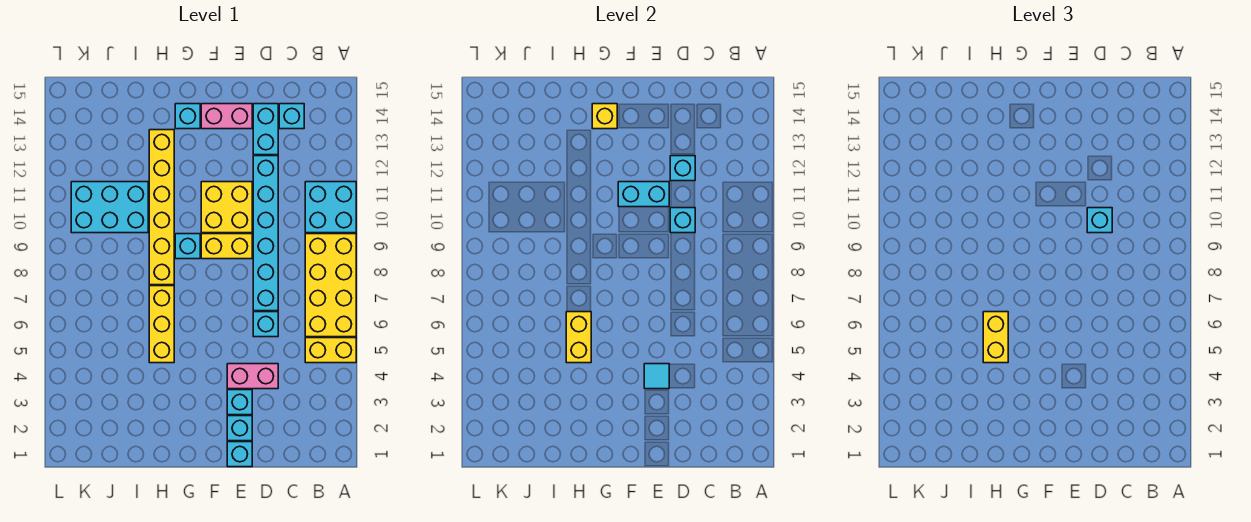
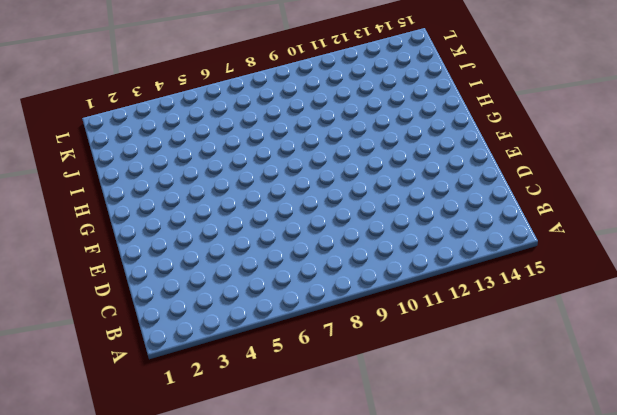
none -> yellow brick A5:B5 level 1
none -> yellow brick A6:B9 level 1
none -> cyan brick A10:B11 level 1

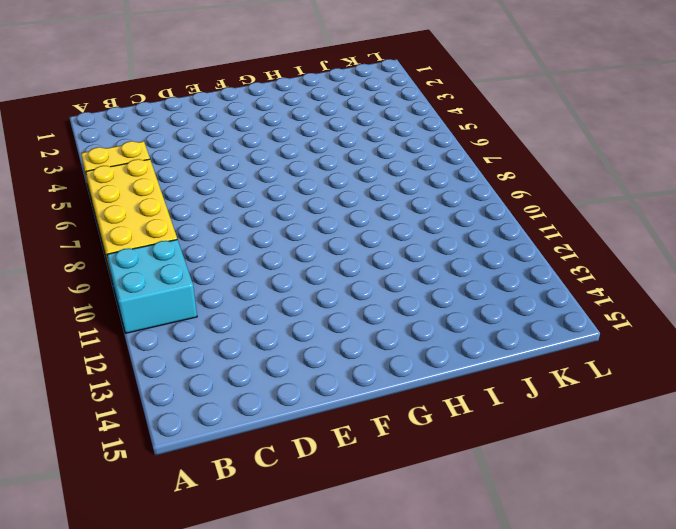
none -> cyan brick C14 level 1
none -> pink brick D4:E4 level 1
none -> cyan brick D6 level 1

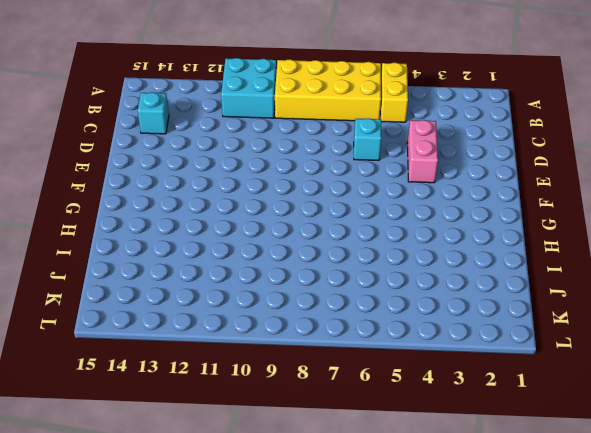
none -> cyan brick D7:D12 level 1
none -> cyan brick D13:D14 level 1
none -> cyan brick E1 level 1

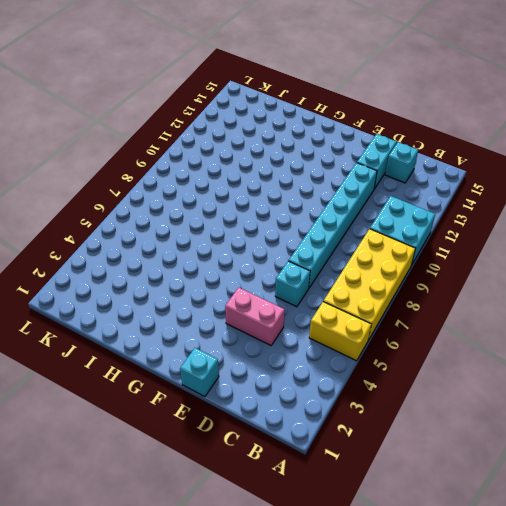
none -> cyan brick E2 level 1
none -> cyan brick E3 level 1
none -> yellow brick E9:F9 level 1

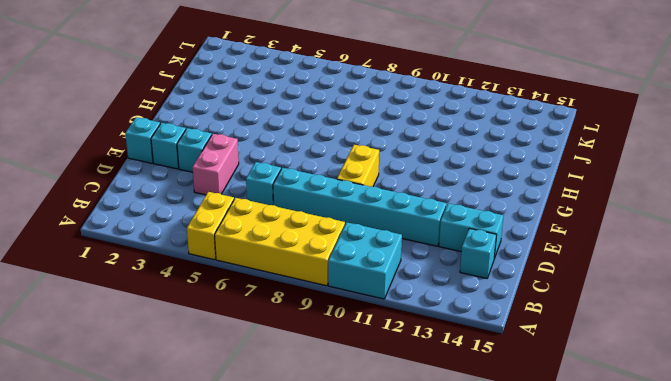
none -> yellow brick E10:F11 level 1
none -> pink brick E14:F14 level 1
none -> cyan brick G9 level 1

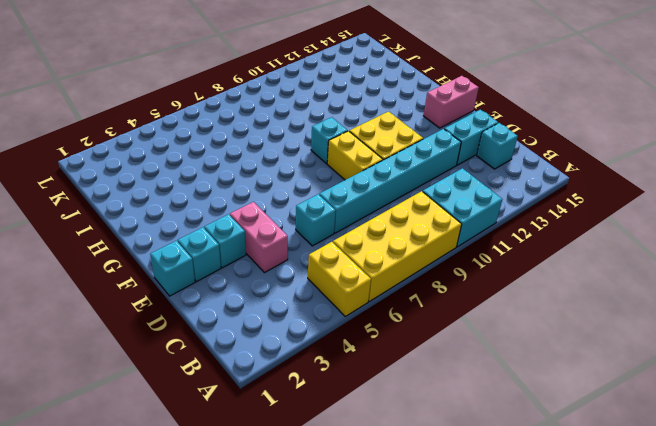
pink brick F14:F15 level 1 -> pink brick E14:F14 level 1
none -> cyan brick G14 level 1
none -> yellow brick H5:H7 level 1
none -> yellow brick H8:H13 level 1

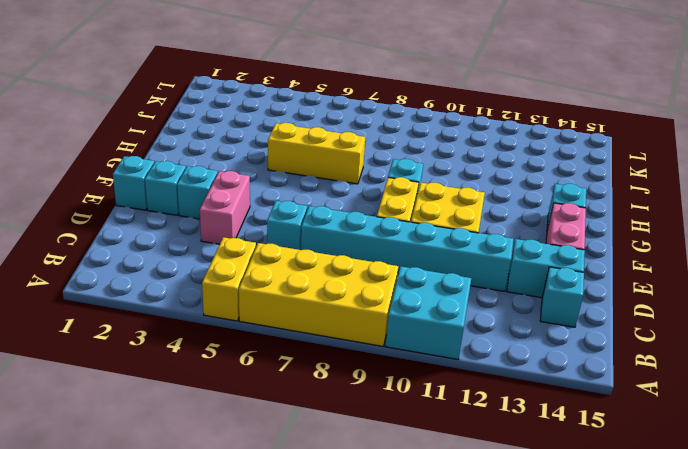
none -> yellow brick H8:H13 level 1
none -> cyan brick I10:K11 level 1
none -> cyan brick D10 level 2

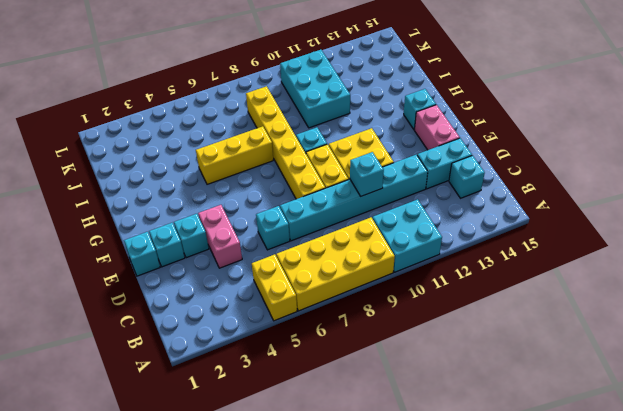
yellow brick E8:J8 level 1 -> yellow brick H8:H13 level 1
none -> cyan brick D12 level 2
none -> cyan tile E4 level 2
none -> cyan brick E11:F11 level 2

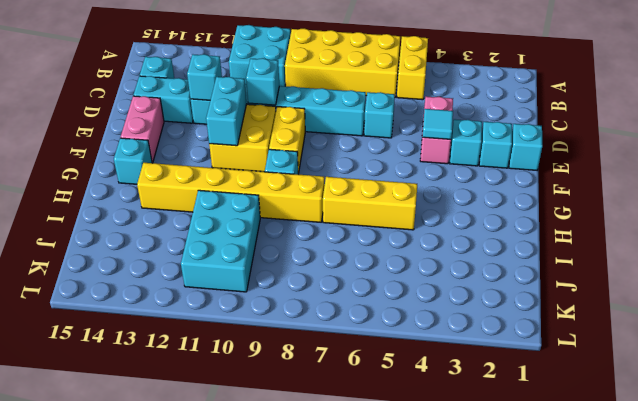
none -> yellow brick G14 level 2
none -> yellow brick H5:H6 level 2
none -> cyan brick D10 level 3

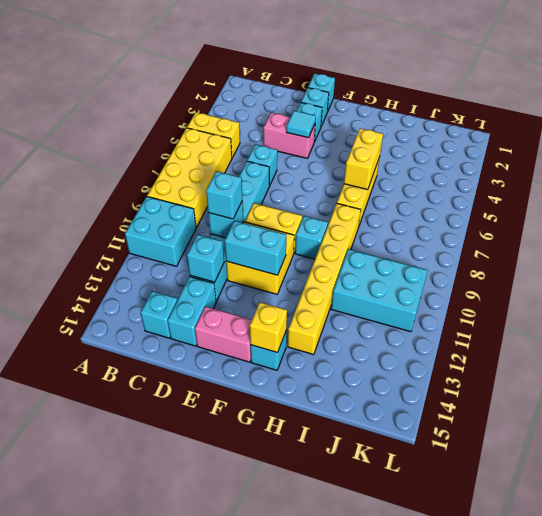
none -> yellow brick H5:H6 level 3

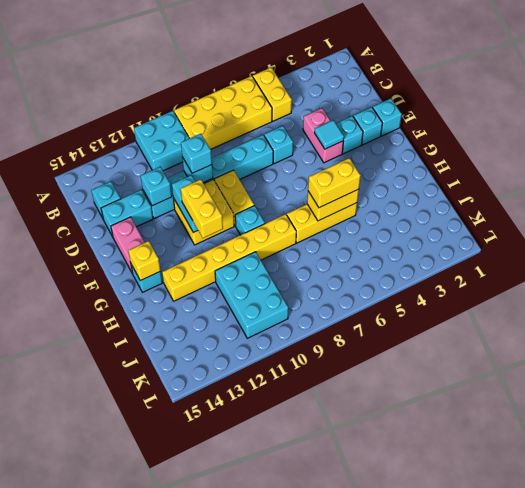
yellow brick F11:G11 level 3 -> none

